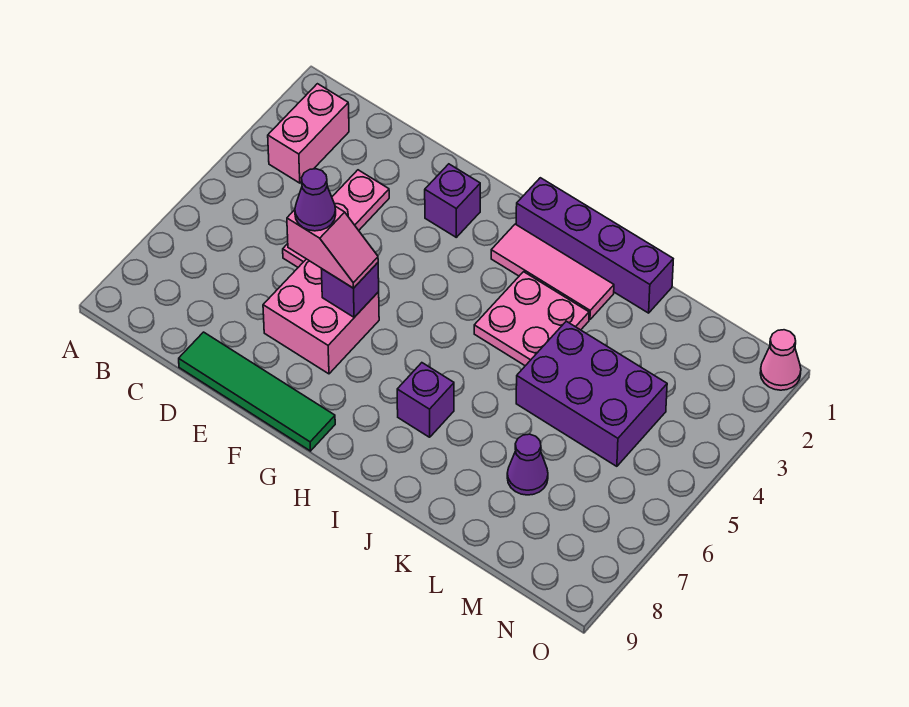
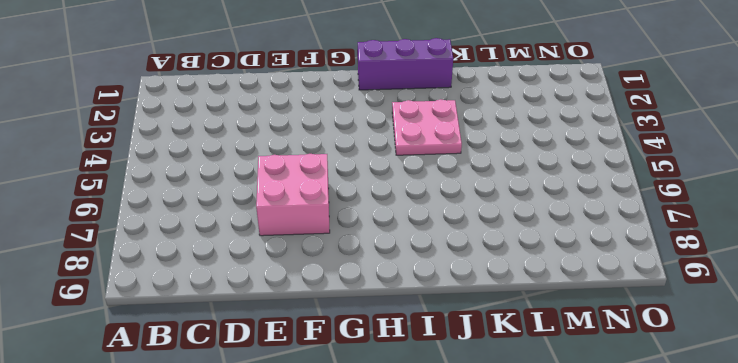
purple brick H1:J1 level 1 -> purple brick H1:K1 level 1
none -> pink brick B2:B3 level 1
none -> pink plate D3:D5 level 1
none -> green tile D9:G9 level 1

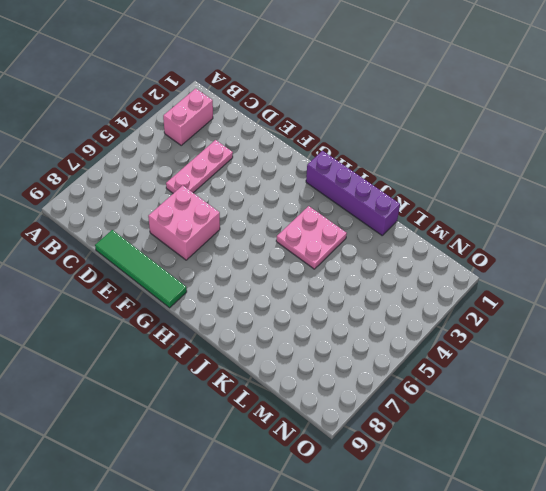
none -> purple brick F2 level 1
none -> pink tile H2:J2 level 1
none -> purple brick I7 level 1

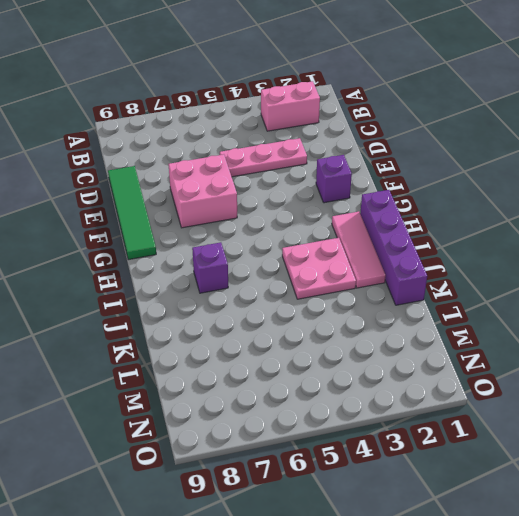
none -> purple brick K4:M5 level 1
none -> purple cone L7 level 1
none -> pink cone O1 level 1

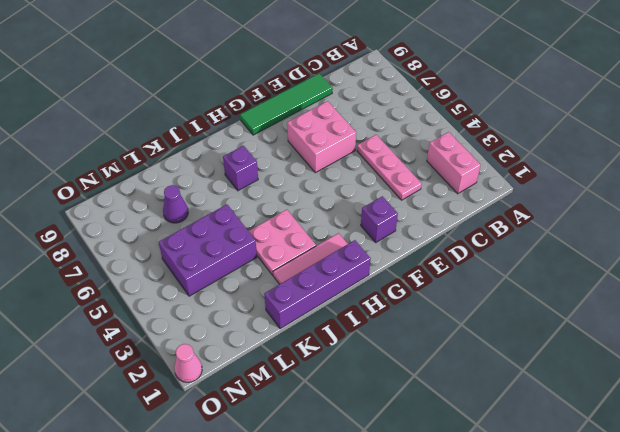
none -> purple brick F6 level 2
none -> pink slope E6:F6 level 3 top E
none -> purple cone E6 level 4

